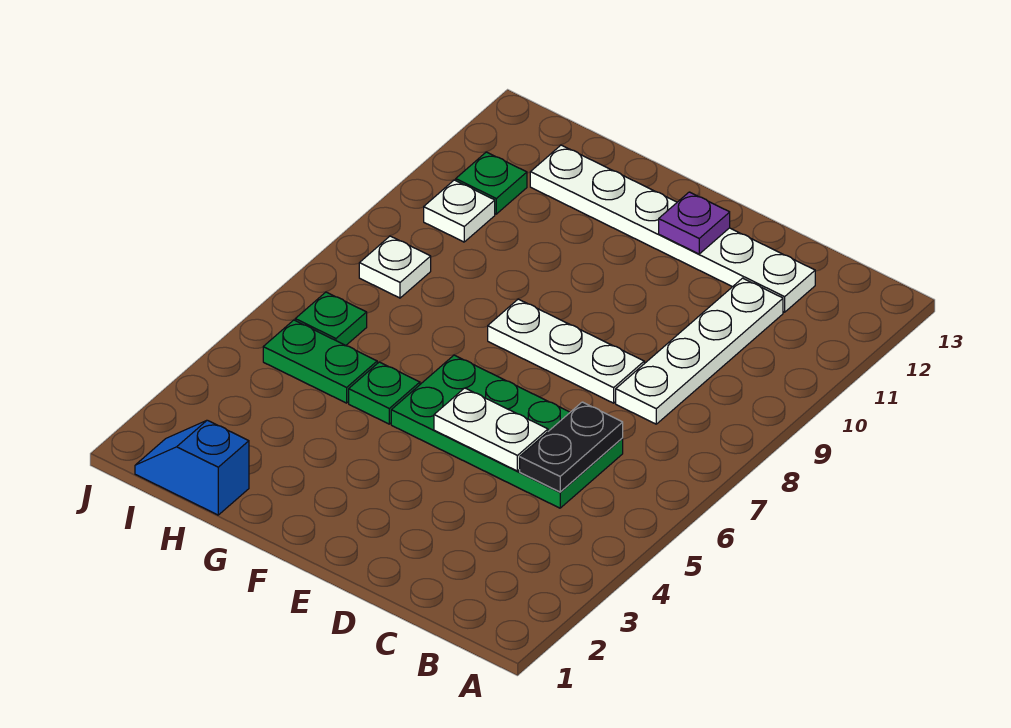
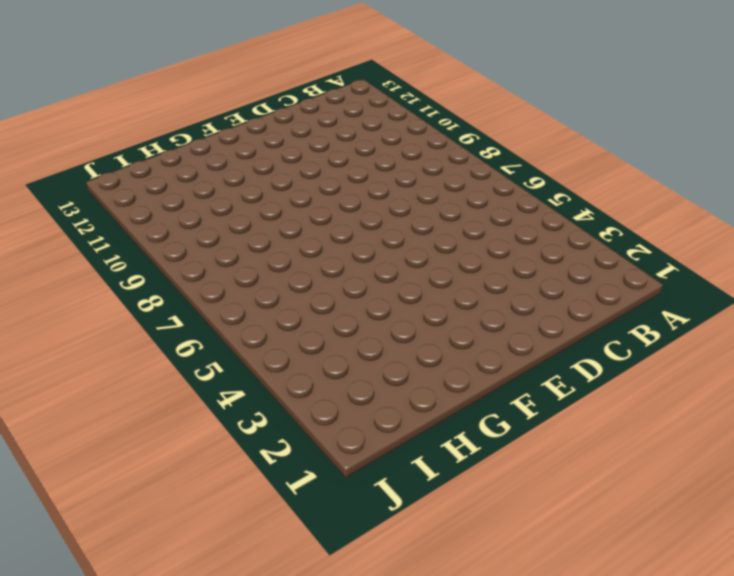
none -> green plate C5:F6 level 1
none -> white plate C8:C11 level 1
none -> white plate C12:H12 level 1

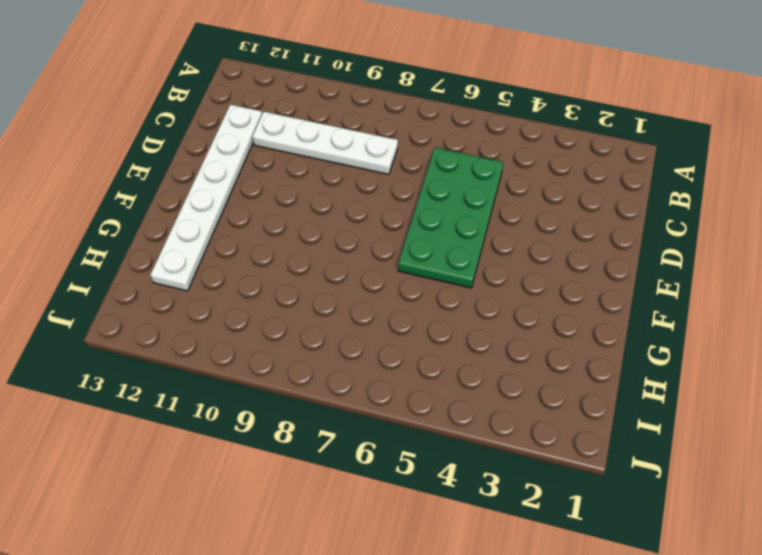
none -> white plate D8:F8 level 1
none -> green plate G5 level 1
none -> blue slope H1:I1 level 1 top H

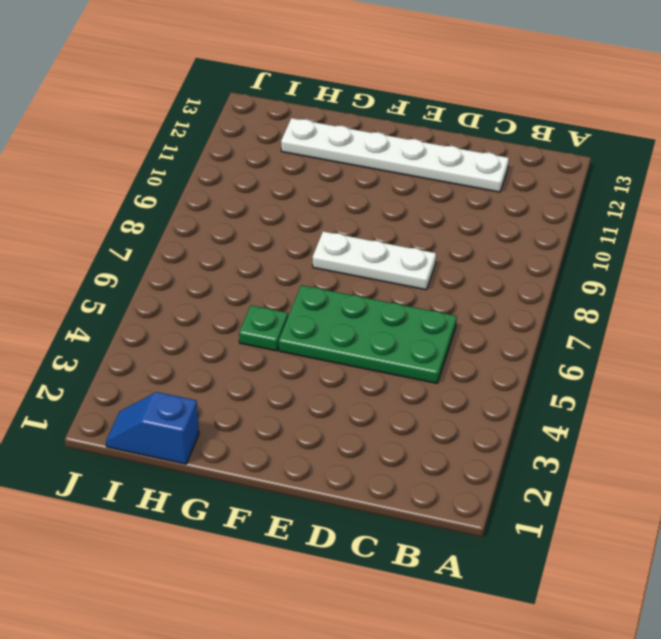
none -> white plate C8:C11 level 1
none -> green plate H5:I5 level 1
none -> green plate I6 level 1

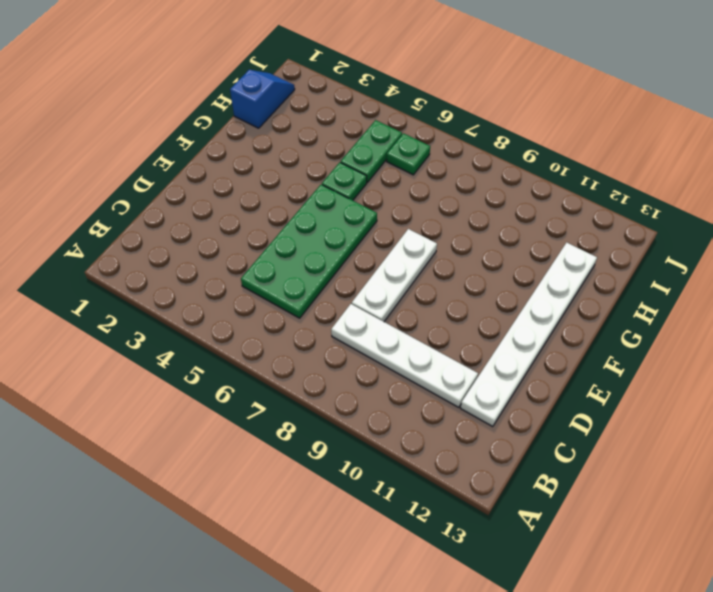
none -> white plate I8 level 1
none -> white plate I10 level 1
none -> green plate I11 level 1

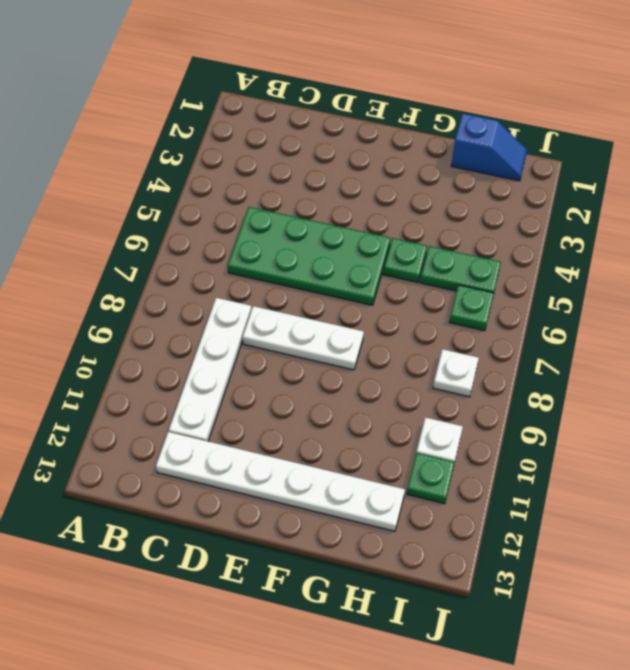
none -> black plate C5:C6 level 2
none -> white plate D5:E5 level 2
none -> purple plate E12 level 2

